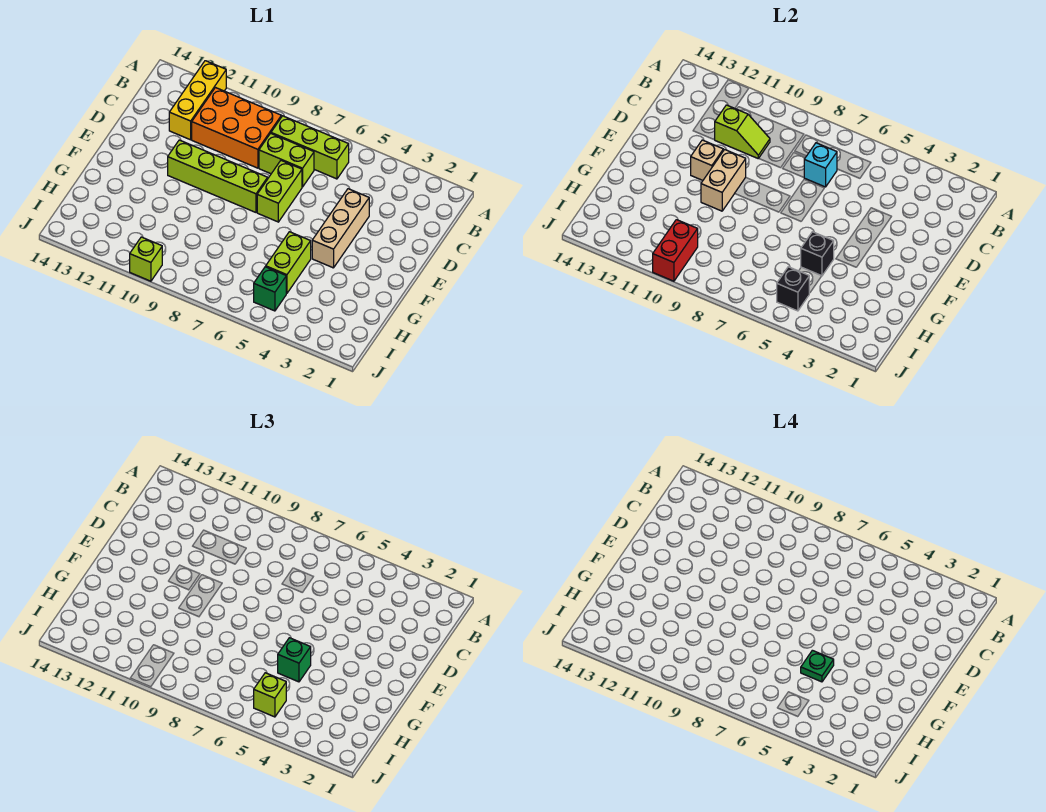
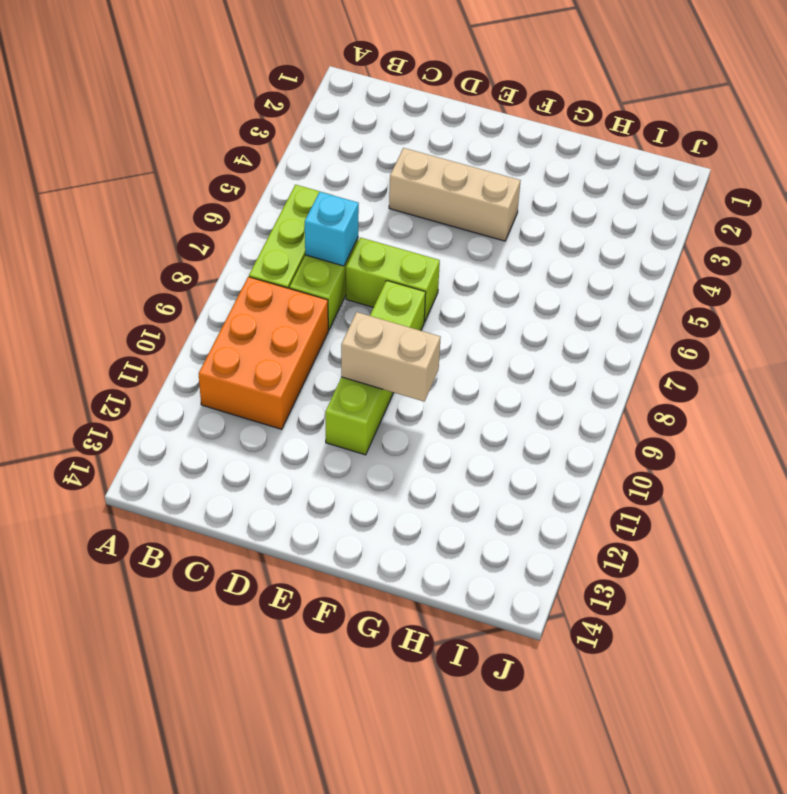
none -> yellow brick A12:C12 level 1
none -> lime brick G5:H5 level 1
none -> green brick I5 level 1

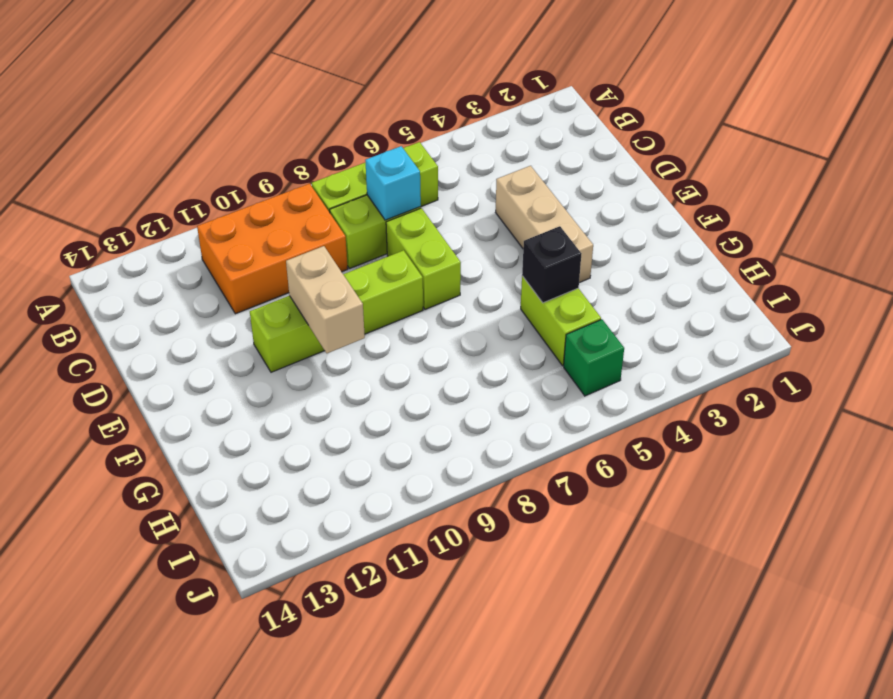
none -> yellow brick A12:C12 level 1
none -> lime brick J10 level 1
none -> lime slope C10:C11 level 2 top 11

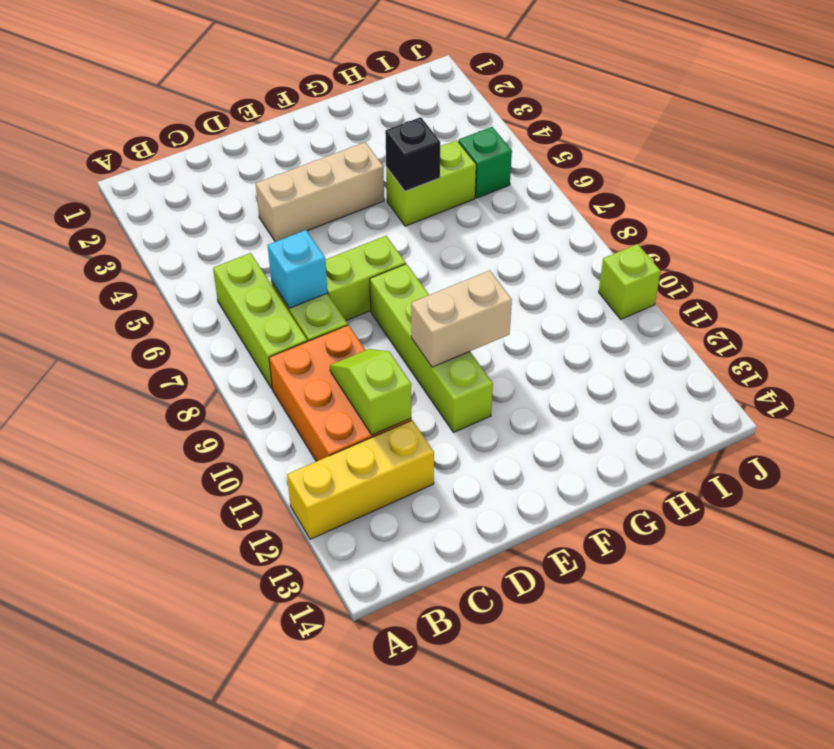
none -> tan brick E11 level 2
none -> black brick I5 level 2
none -> red brick I10:J10 level 2

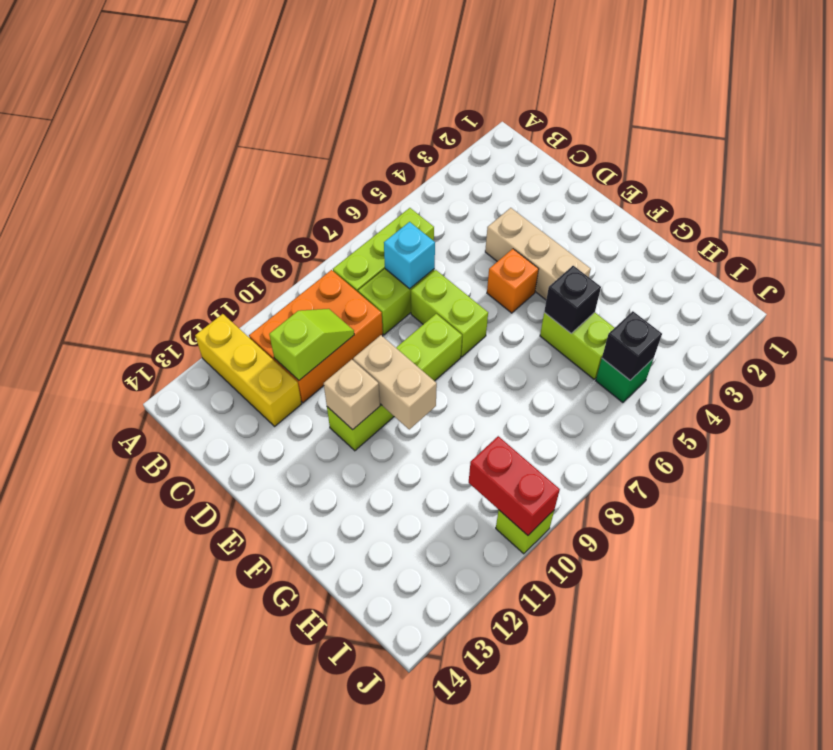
orange brick E5 level 1 -> none
none -> green brick G5 level 3
none -> lime brick I5 level 3
none -> green plate G5 level 4

